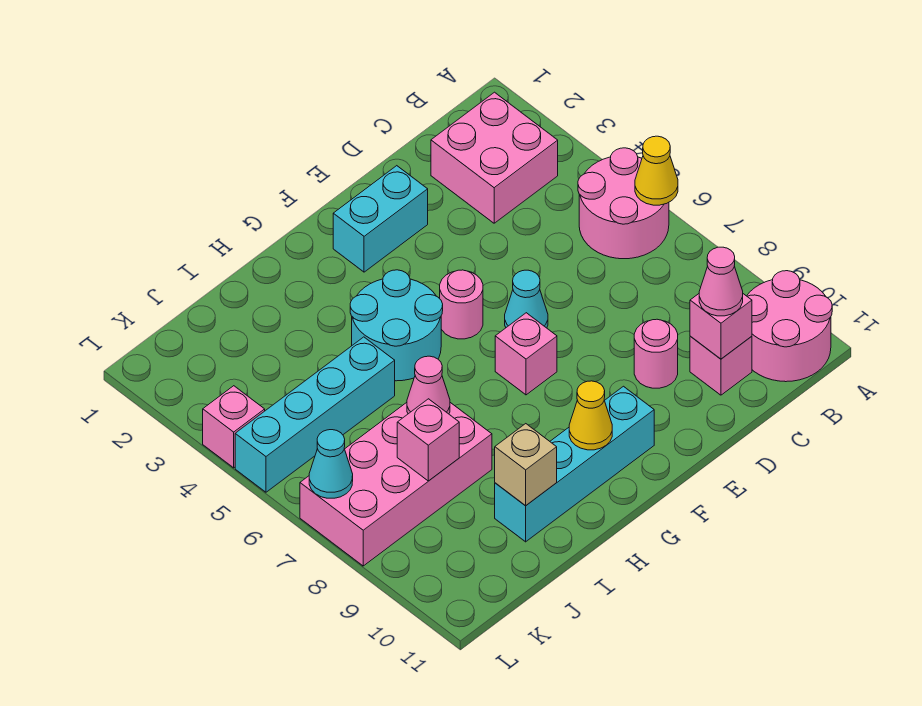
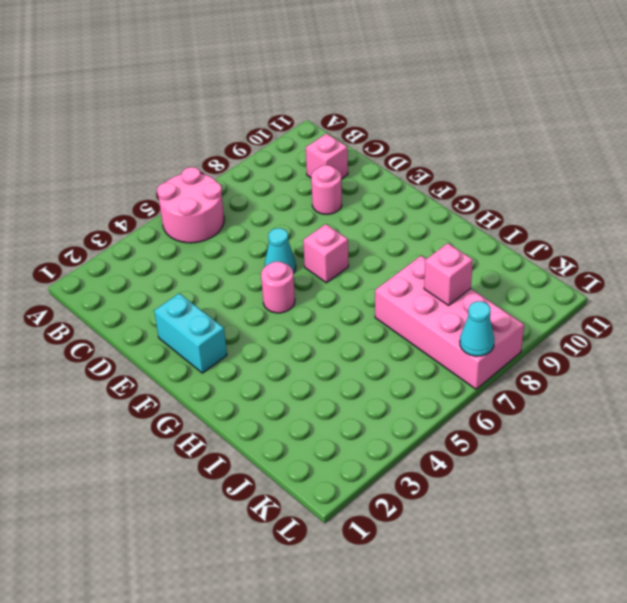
none -> pink round brick A10:B11 level 1
none -> pink brick B2:C3 level 1
none -> cyan brick F10:I10 level 1

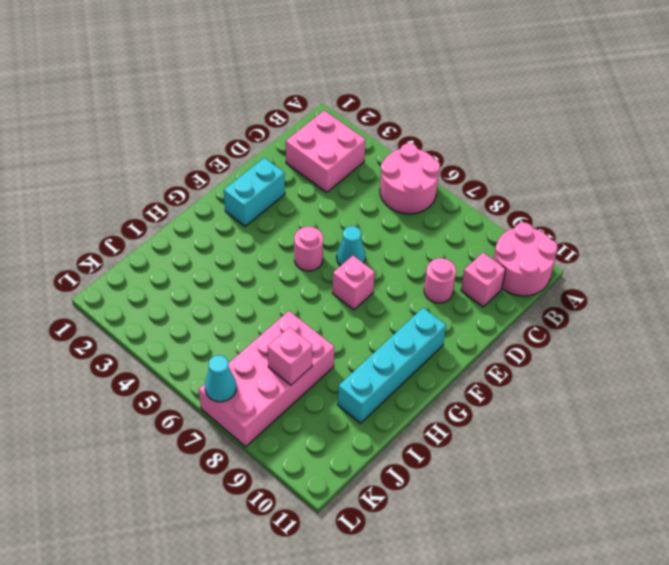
none -> cyan round brick G4:H5 level 1
none -> cyan brick I5:L5 level 1
none -> pink brick L4 level 1

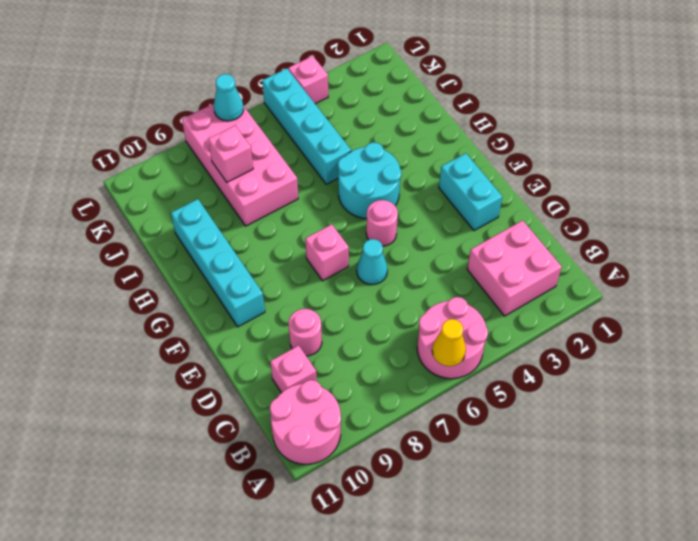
none -> pink brick C10 level 2
none -> yellow cone G10 level 2
none -> pink cone I7 level 2

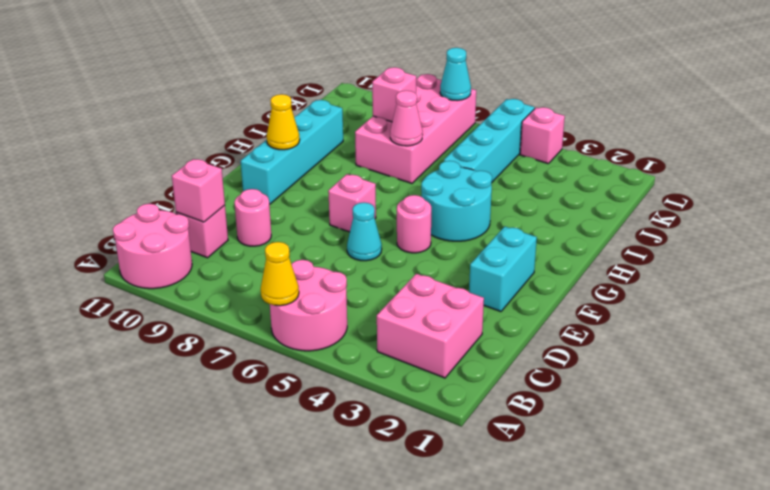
none -> tan brick I10 level 2
none -> pink cone C10 level 3

